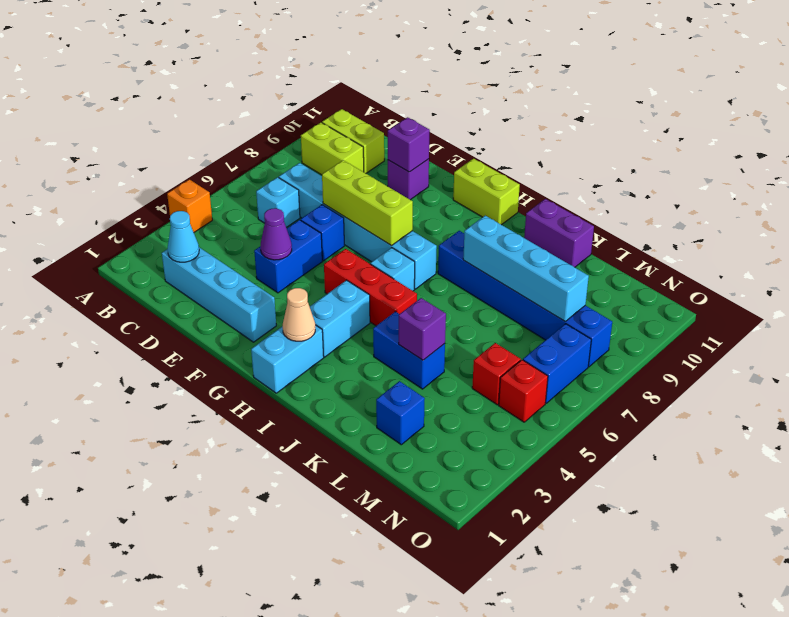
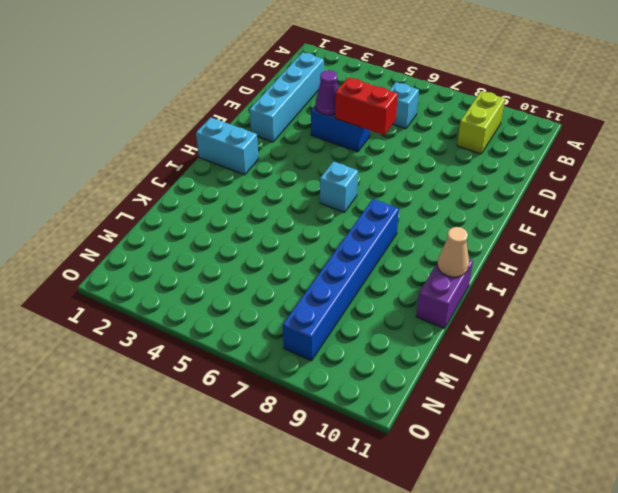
red brick E5:E6 level 2 -> none
tan cone J11 level 2 -> tan cone H2 level 2
none -> orange brick A4 level 1
none -> lime brick B10:C10 level 1
none -> cyan brick C7:H7 level 1

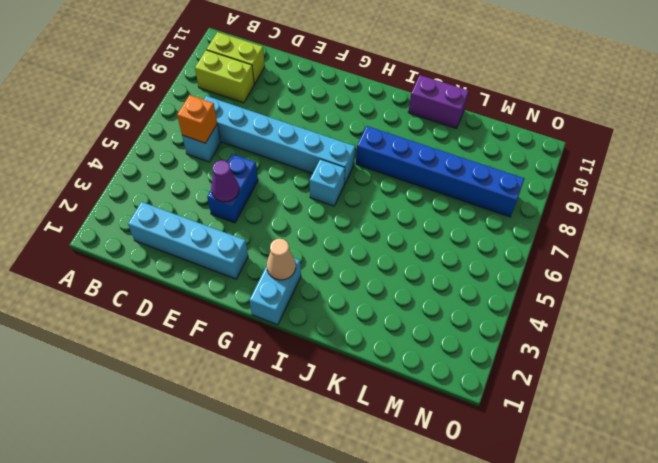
orange brick C6 level 2 -> orange brick A4 level 1
none -> blue brick E6 level 1
none -> purple brick E10 level 1
none -> red brick G5:I5 level 1

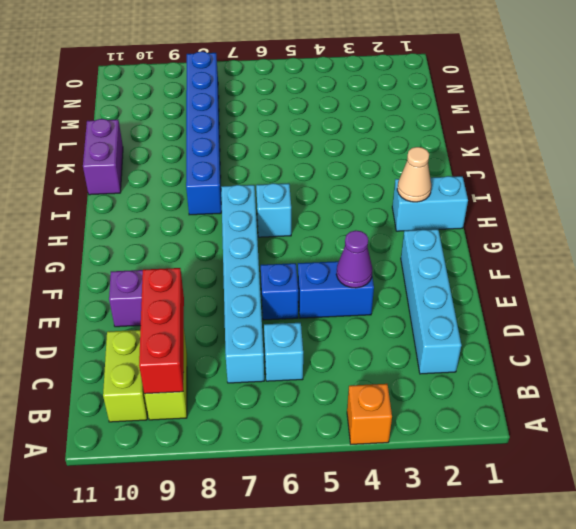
red brick B9:D9 level 2 -> red brick G5:I5 level 1
none -> lime brick G11:H11 level 1
none -> cyan brick H3:H4 level 1
none -> blue brick J4:K4 level 1

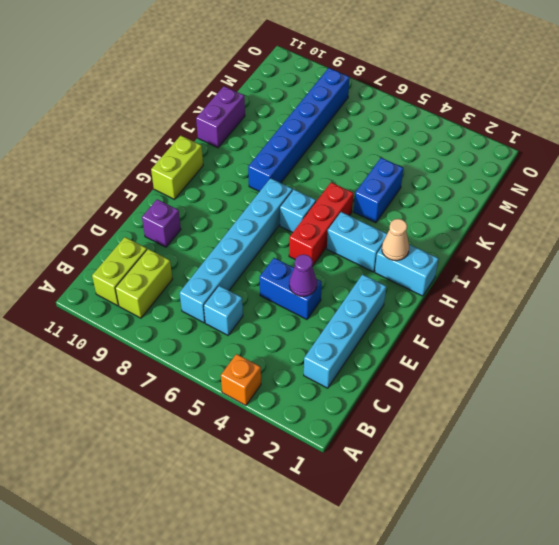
none -> blue brick E6 level 1
none -> blue brick L2 level 1
none -> red brick M5 level 1

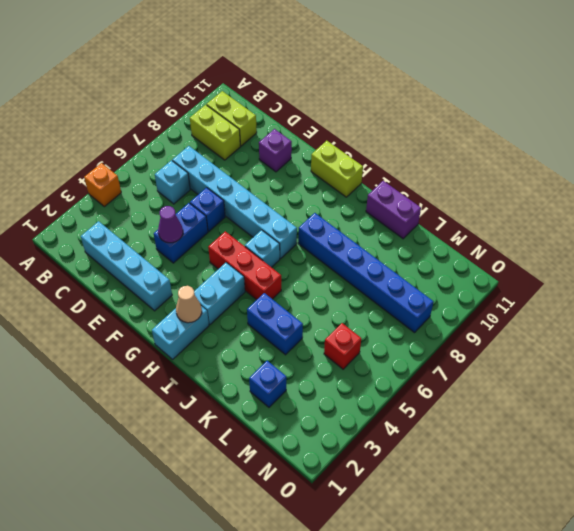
none -> red brick N5 level 1
none -> blue brick N6:N7 level 1
none -> cyan cone C2 level 2

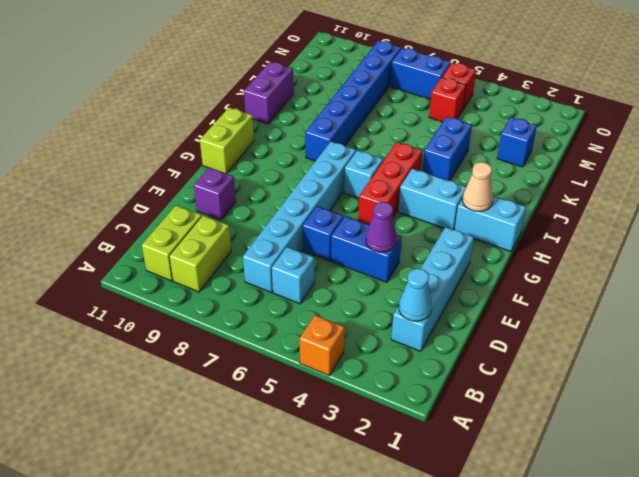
none -> lime brick E7:G7 level 2
none -> purple brick E10 level 2
none -> cyan brick J8:M8 level 2

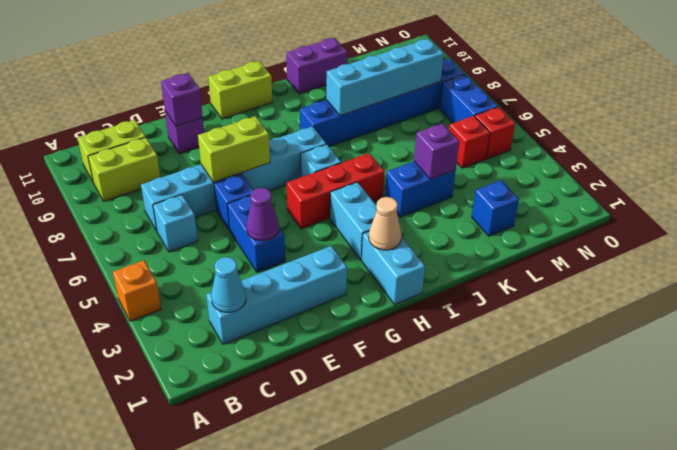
lime brick E7:F7 level 2 -> lime brick E7:G7 level 2

